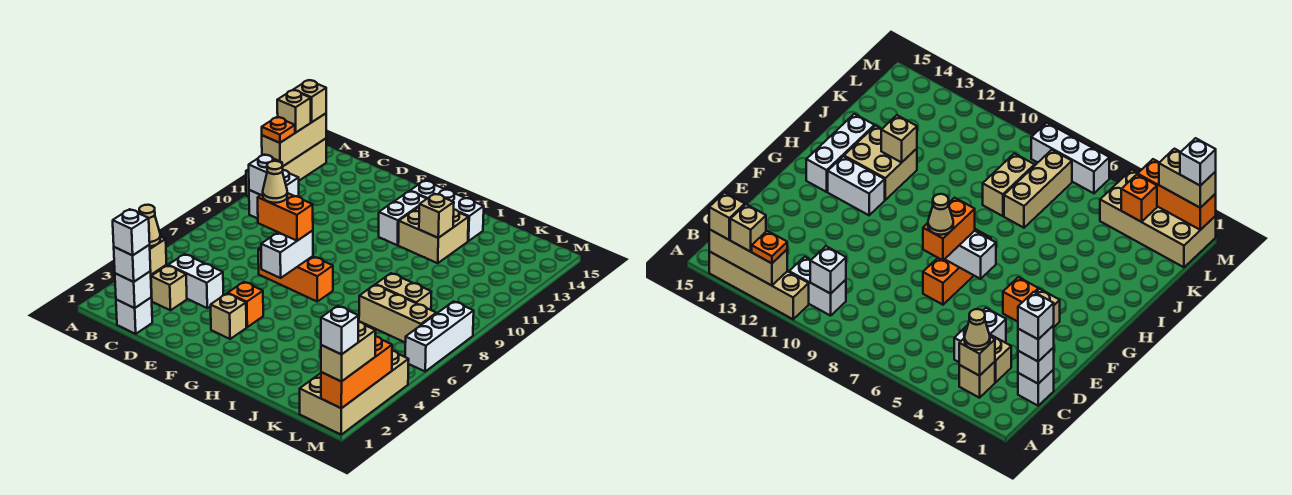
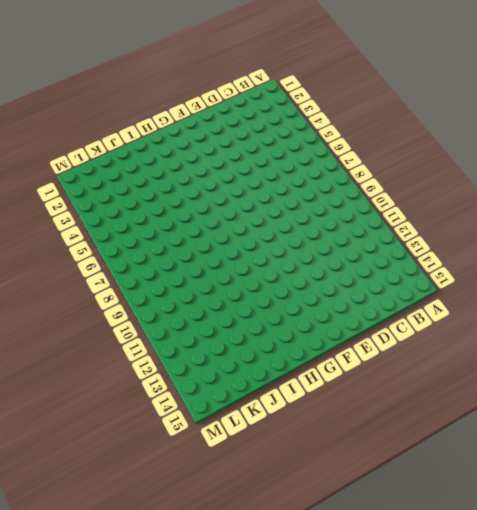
none -> tan brick A11:A14 level 1
none -> tan brick B3 level 1
none -> white brick B10:B11 level 1
none -> white brick C1 level 1

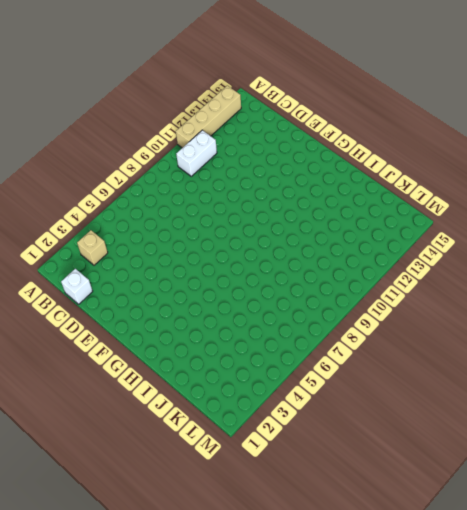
none -> tan brick C3 level 1
none -> white brick C4:D4 level 1
none -> orange brick E7:G7 level 1
none -> tan brick F3 level 1

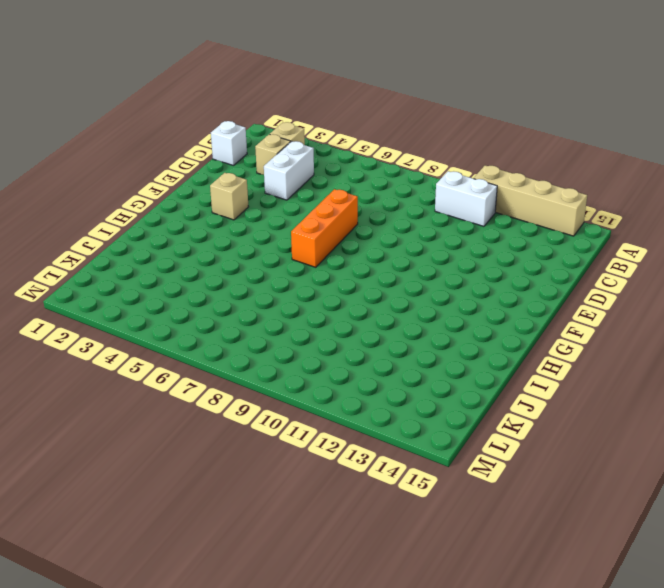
none -> orange brick F4 level 1
none -> white brick G12:G13 level 1
none -> white brick G14:I14 level 1
none -> tan brick H12:I13 level 1

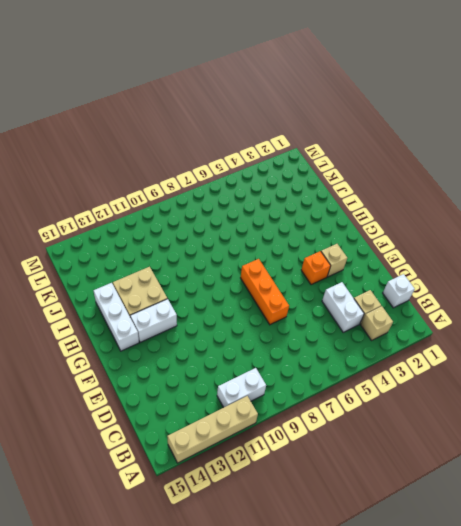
none -> tan brick J7:L7 level 1
none -> tan brick J8:K8 level 1
none -> tan brick L1:M4 level 1
none -> white brick M6:M8 level 1

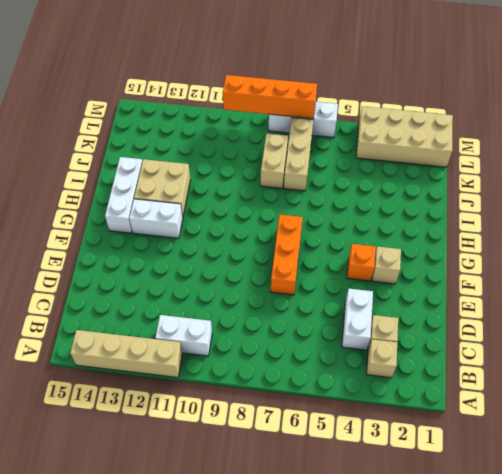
orange brick M7:M10 level 2 -> none
none -> white brick C1 level 1
none -> tan brick A12:A14 level 2
none -> tan brick B3 level 2
none -> white brick B10 level 2

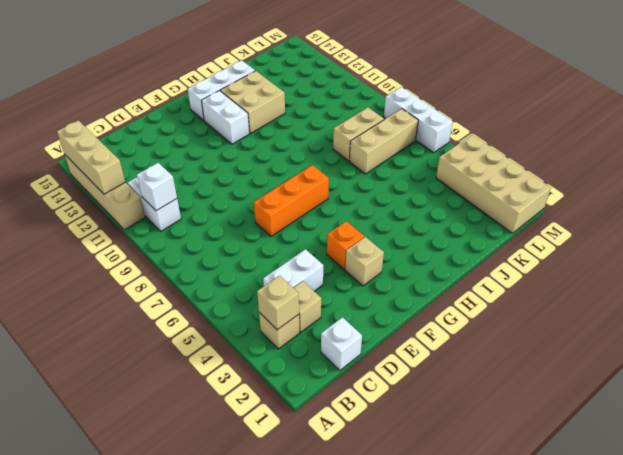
none -> white brick C1 level 2
none -> white brick F6:F7 level 2
none -> tan brick I12 level 2
none -> orange brick L3 level 2

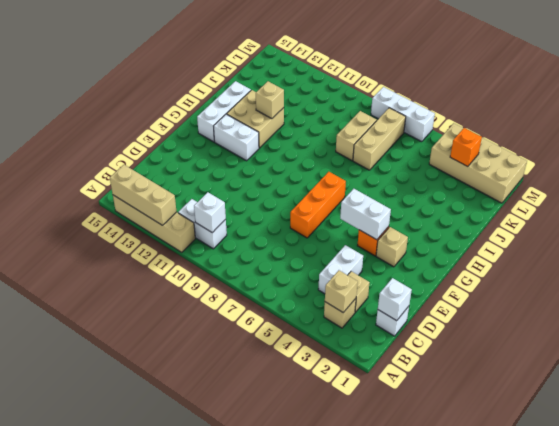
white brick F4:F5 level 2 -> white brick F6:F7 level 2
none -> orange brick M1:M3 level 2
none -> orange plate A12 level 3
none -> tan brick A13 level 3
none -> tan brick A14 level 3

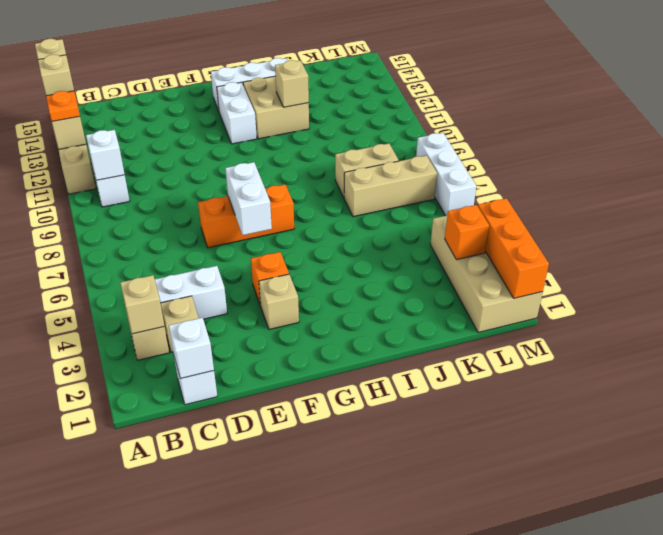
none -> tan cone B3 level 3
none -> white brick C1 level 3
none -> orange brick E7:F7 level 3
none -> tan brick M1:M2 level 3

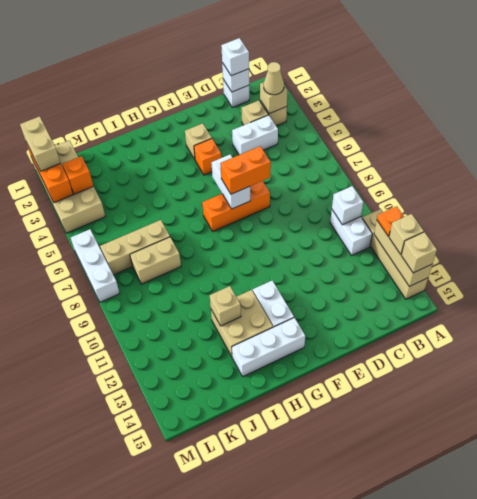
none -> white brick C1 level 4
none -> tan cone E7 level 4
none -> white brick M1 level 4

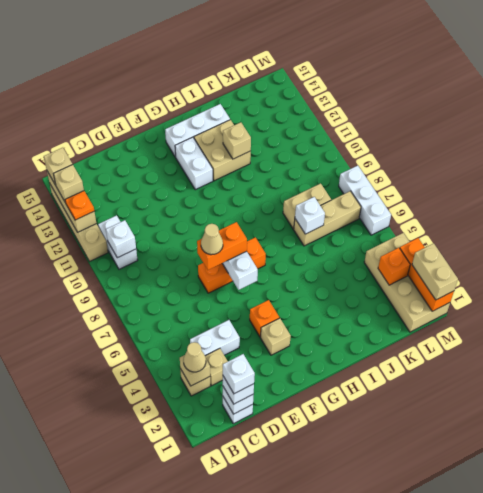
white brick J7 level 2 -> white brick M1 level 4

